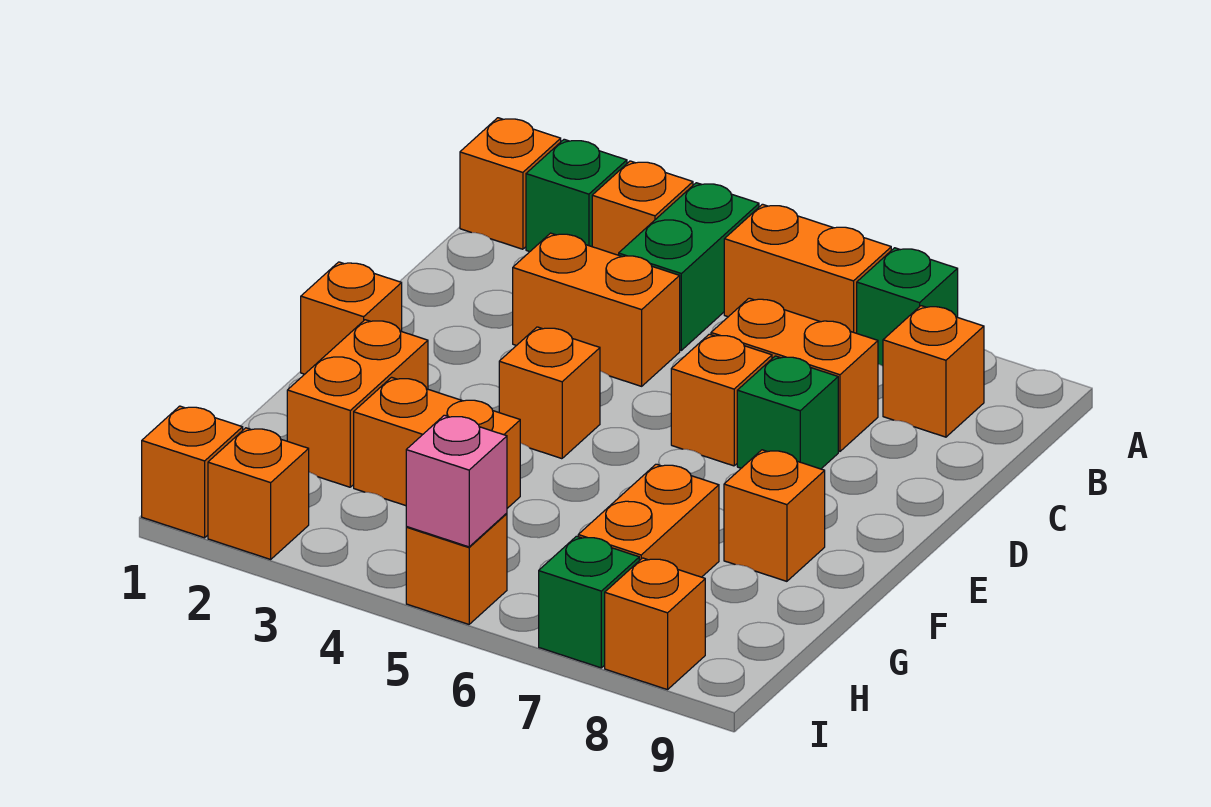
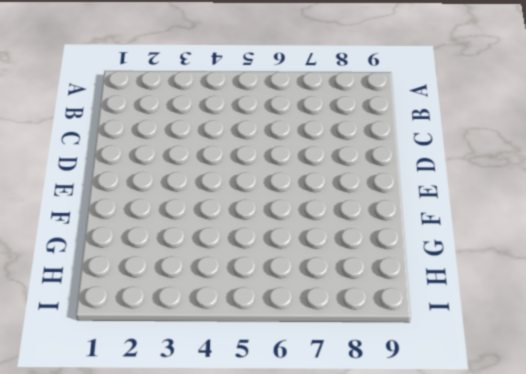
none -> orange brick A1 level 1
none -> green brick A2 level 1
none -> orange brick A3 level 1

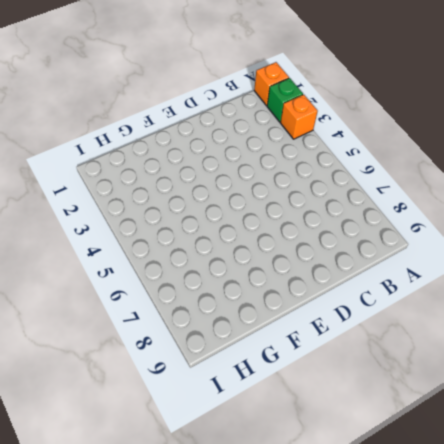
none -> green brick A4:B4 level 1
none -> orange brick A5:A6 level 1
none -> green brick A7 level 1

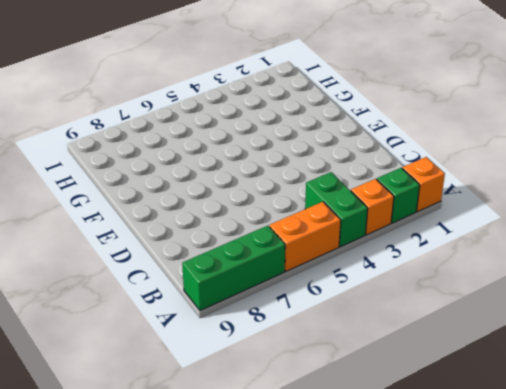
green brick A7:A9 level 1 -> green brick A7 level 1
none -> orange brick B8 level 1
none -> orange brick C3:C4 level 1
none -> orange brick C6:C7 level 1

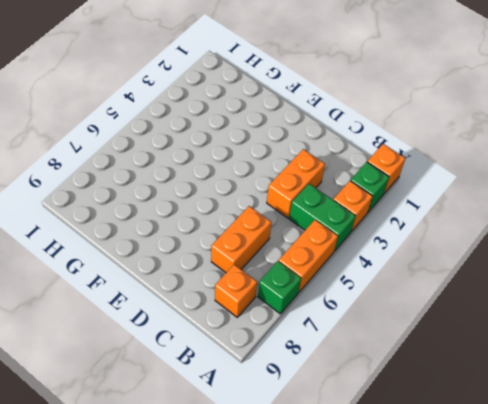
none -> orange brick D6 level 1
none -> green brick D7 level 1
none -> orange brick E1 level 1

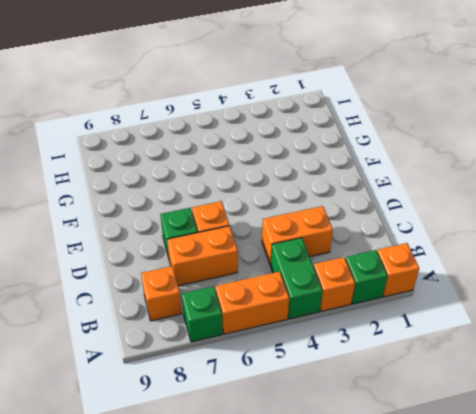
none -> orange brick E1 level 1
none -> orange brick E4 level 1
none -> orange brick F2:G2 level 1

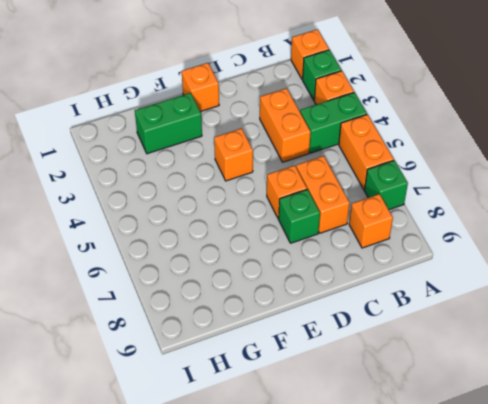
green brick F2:G2 level 1 -> orange brick F2:G2 level 1
none -> orange brick F8 level 1
none -> orange brick G3:G4 level 1
none -> orange brick G7:H7 level 1

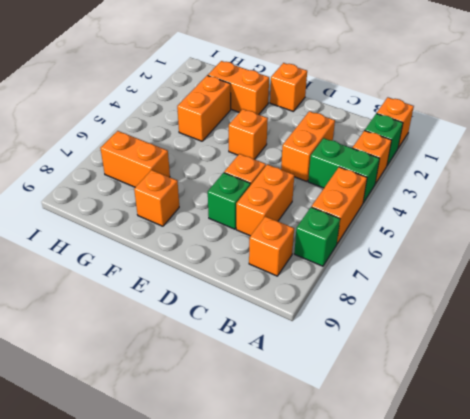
none -> orange brick I1 level 1
none -> orange brick I2 level 1
none -> orange brick I5 level 1

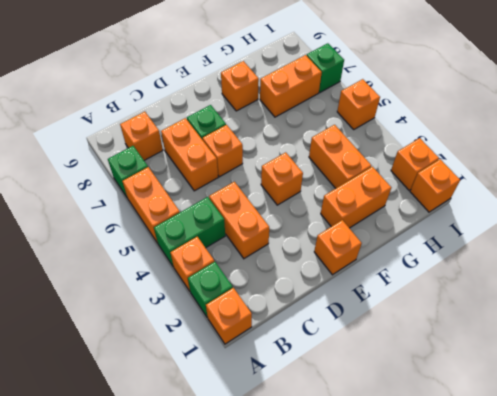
none -> orange brick I8 level 1
none -> pink brick I5 level 2

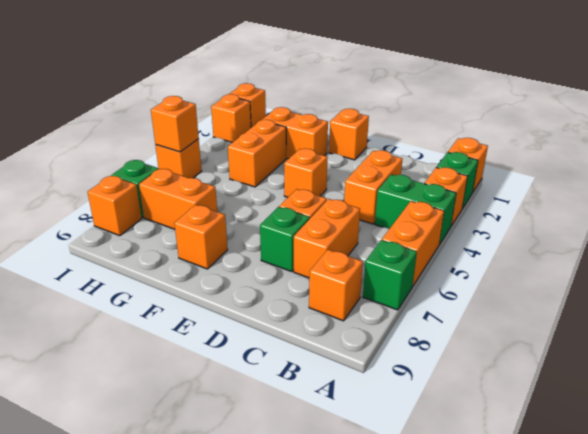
orange brick I5 level 2 -> pink brick I5 level 2

